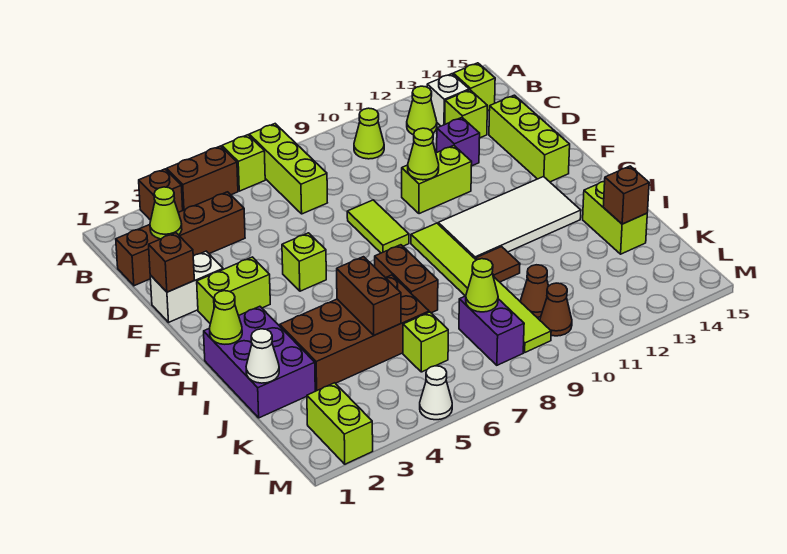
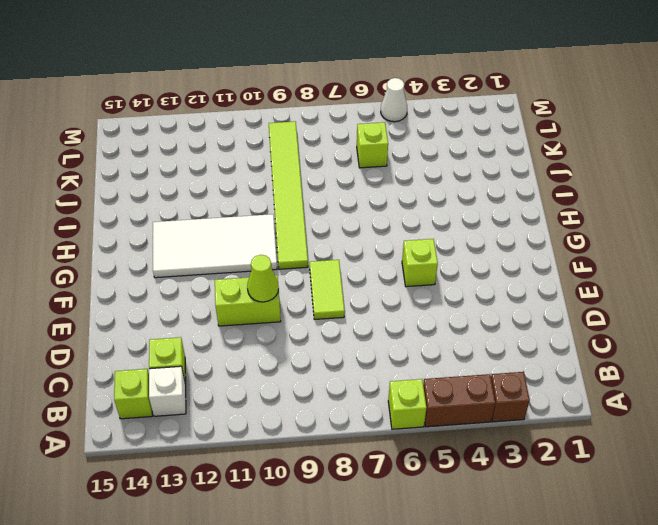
none -> lime brick A7:C7 level 1
none -> lime cone B10 level 1
none -> lime cone B12 level 1
none -> brown brick C1:C4 level 1

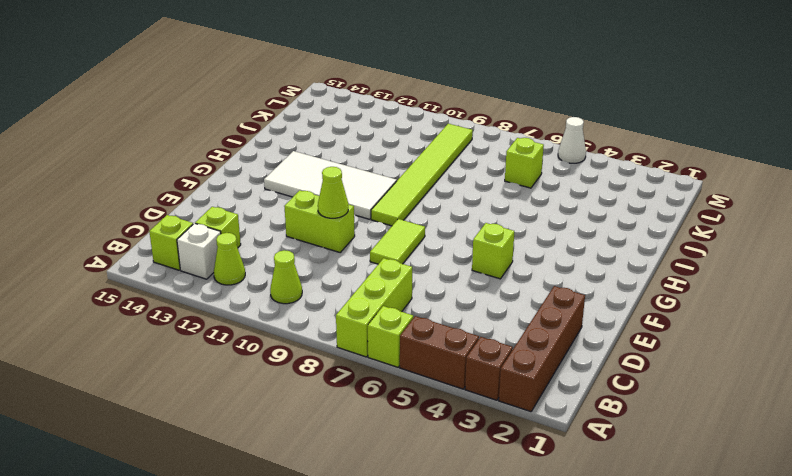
brown brick A2:D2 level 1 -> brown brick C1:C4 level 1
none -> purple brick D12 level 1
none -> lime brick D14:F14 level 1
none -> white brick E1:E2 level 1
none -> lime brick F2:F3 level 1

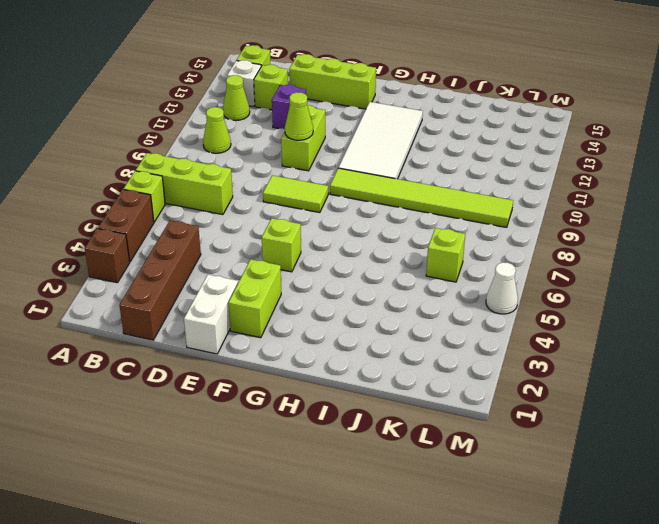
none -> purple brick H1:J2 level 1
none -> brown brick H7:I7 level 1
none -> brown brick I3:J6 level 1
none -> brown tile I10 level 1

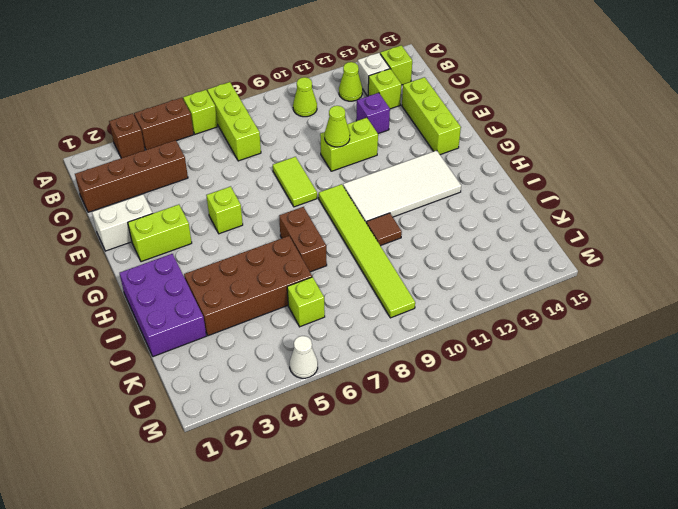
none -> lime brick I14:J14 level 1
none -> purple brick K8:L8 level 1
none -> brown cone K10 level 1
none -> lime brick L2:M2 level 1

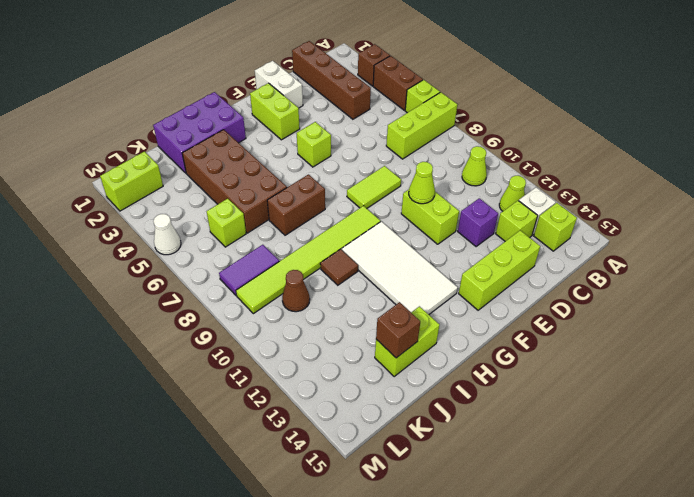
purple tile K8:L8 level 1 -> purple brick K8:L8 level 1
none -> brown cone L10 level 1
none -> lime cone C2 level 2
none -> brown brick E1 level 2
none -> lime cone H1 level 2

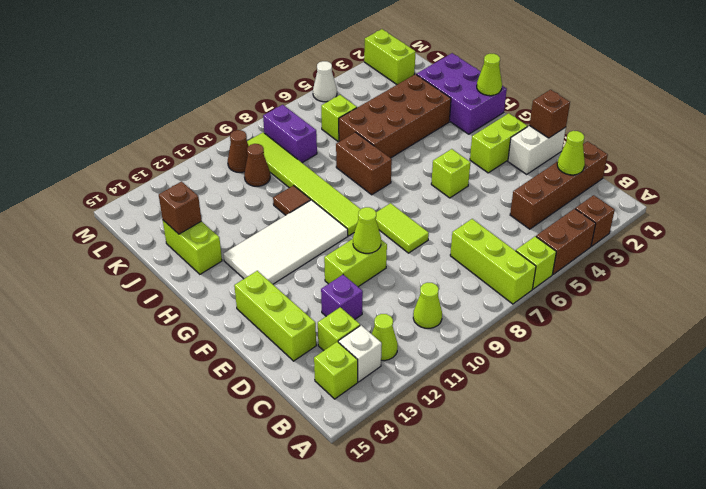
none -> brown brick I5:J5 level 2
none -> white cone J1 level 2
none -> lime cone K8 level 2

